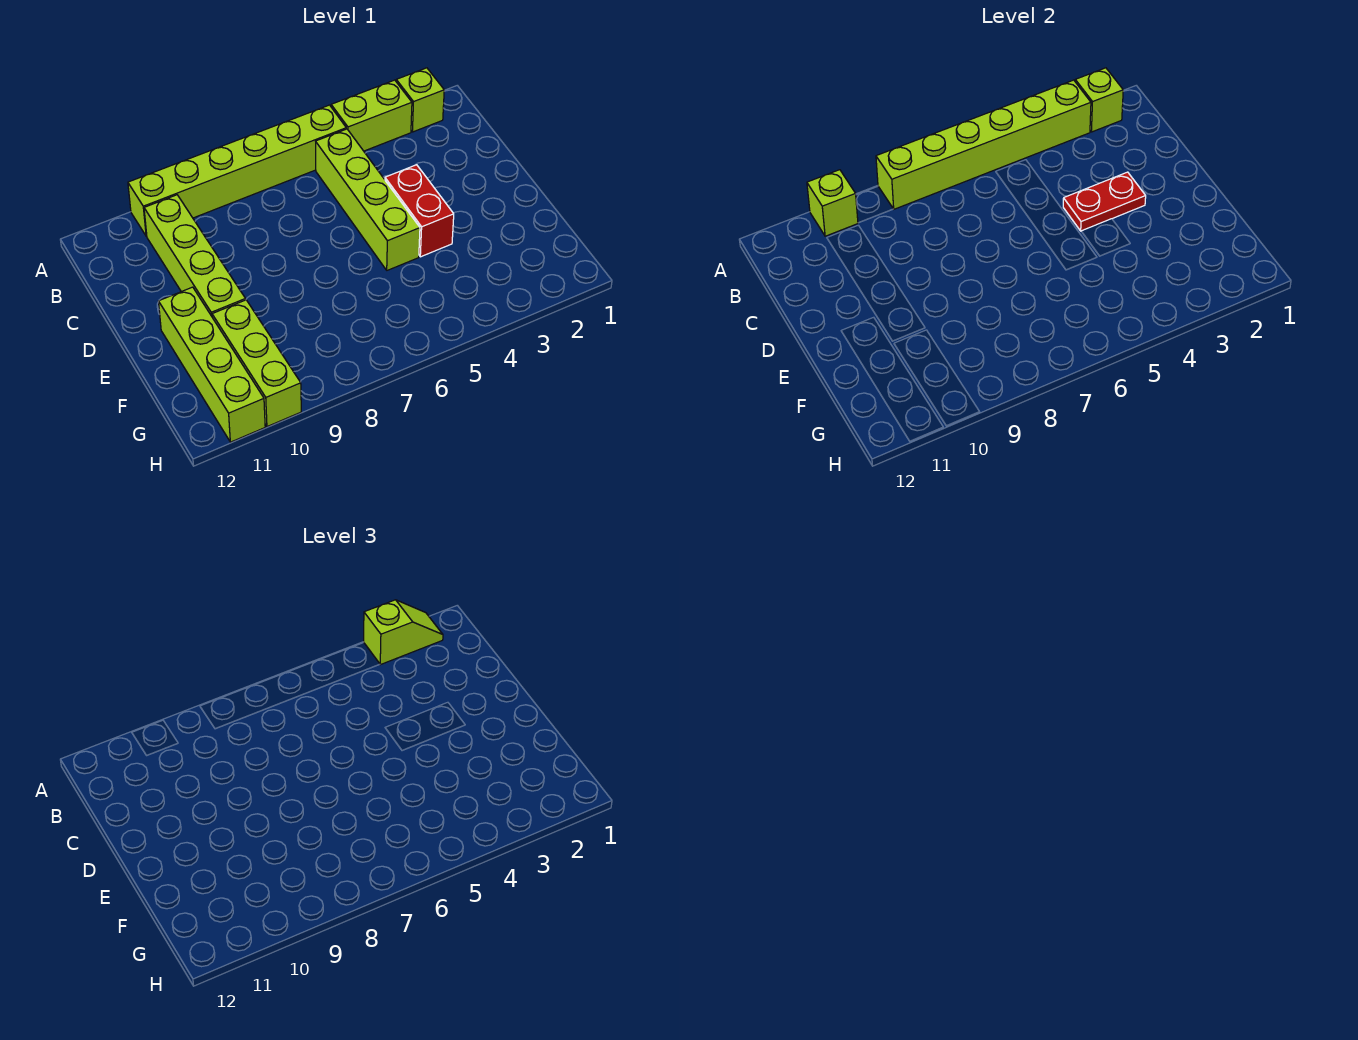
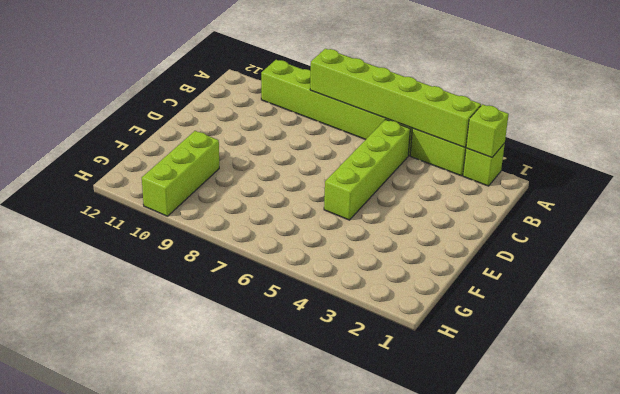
none -> lime brick B10:E10 level 1
none -> red brick D4:E4 level 1
none -> lime brick E11:H11 level 1

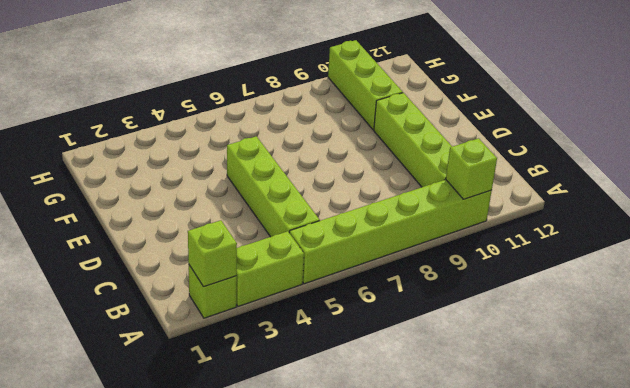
none -> red brick D4:E4 level 1
none -> lime brick E11:H11 level 1
none -> lime brick A3:A8 level 2

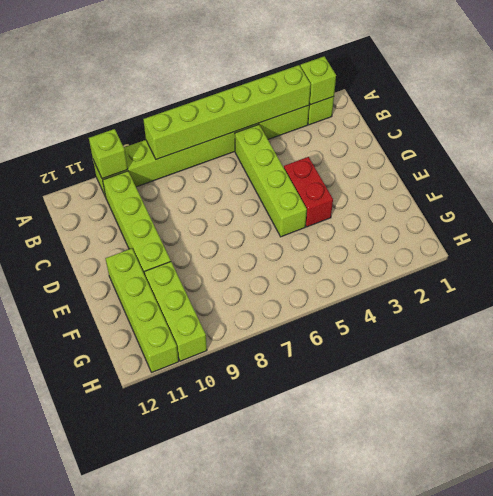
none -> red plate D3:D4 level 2
none -> lime slope A2:A3 level 3 top 3

